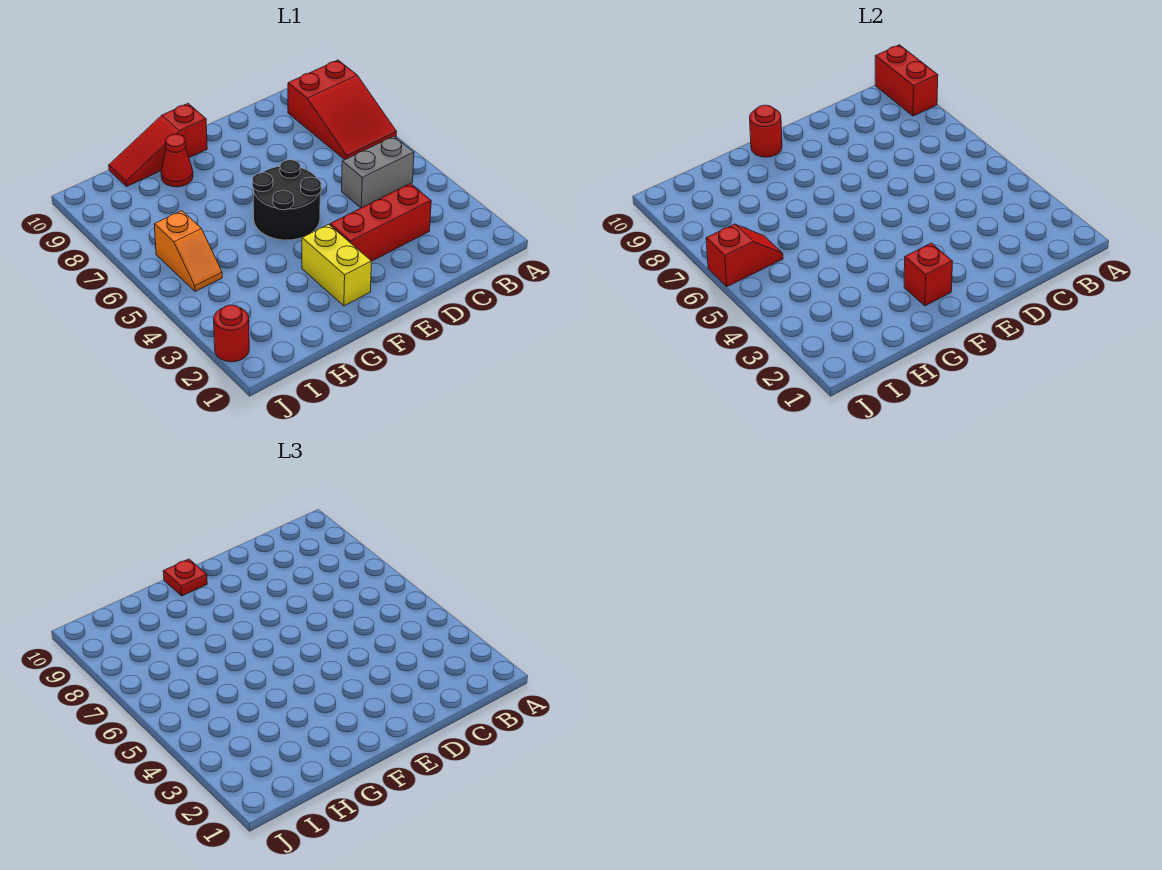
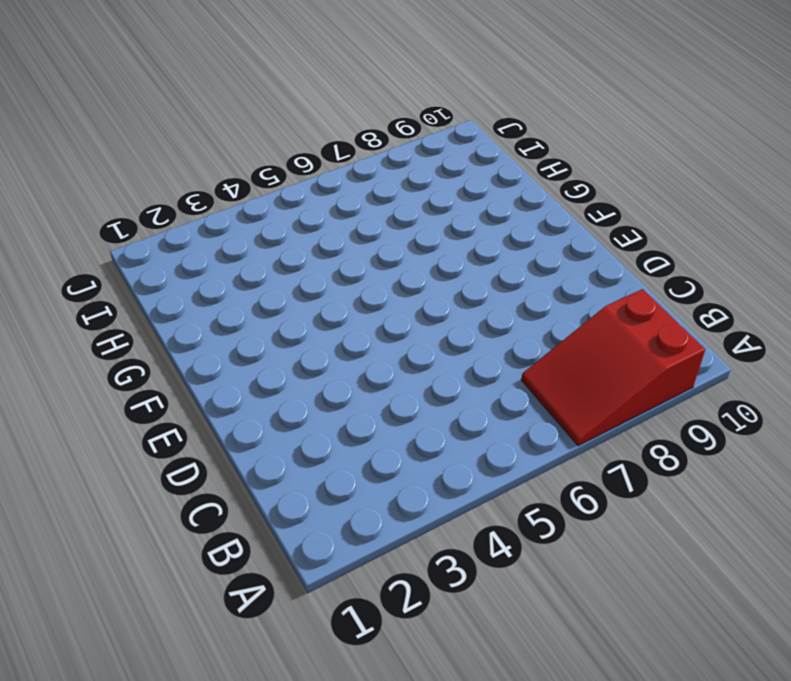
none -> grey brick B5:C5 level 1
none -> red brick C3:E3 level 1
none -> black round brick E5:F6 level 1

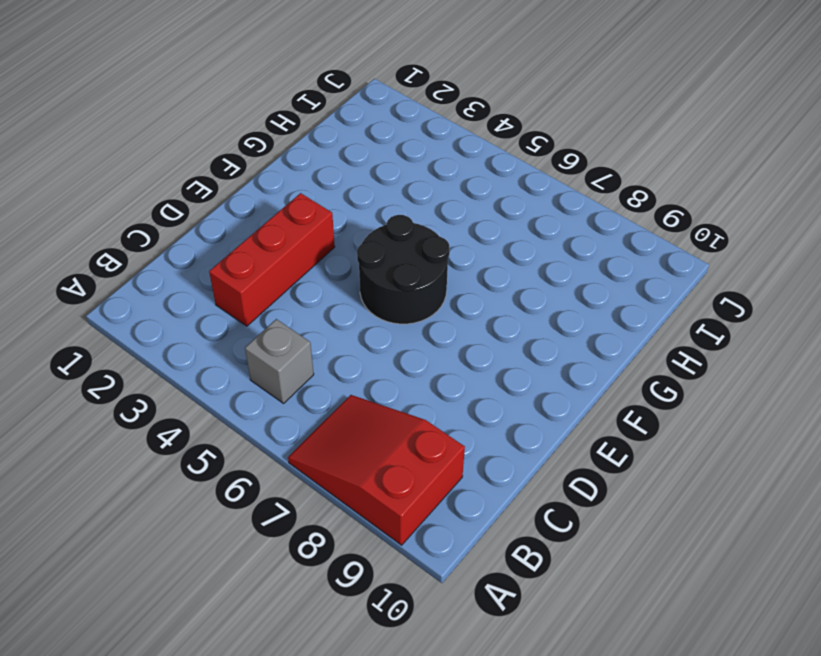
grey brick B5 level 1 -> grey brick B5:C5 level 1
none -> yellow brick F2:F3 level 1
none -> red slope F10:H10 level 1 top F
none -> red cone G9 level 1

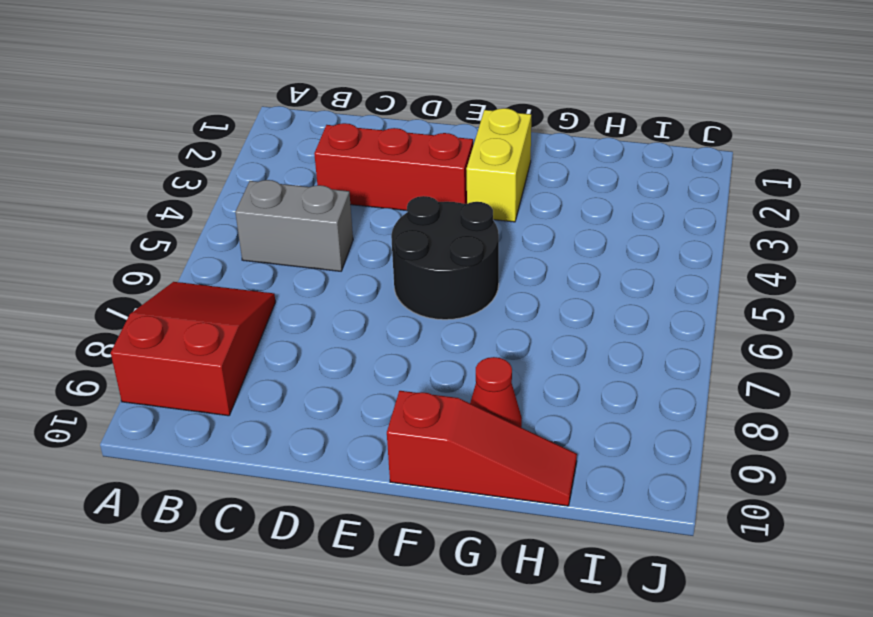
none -> orange slope I5:I6 level 1 top 6
none -> red round brick J2 level 1
none -> red brick A9:A10 level 2

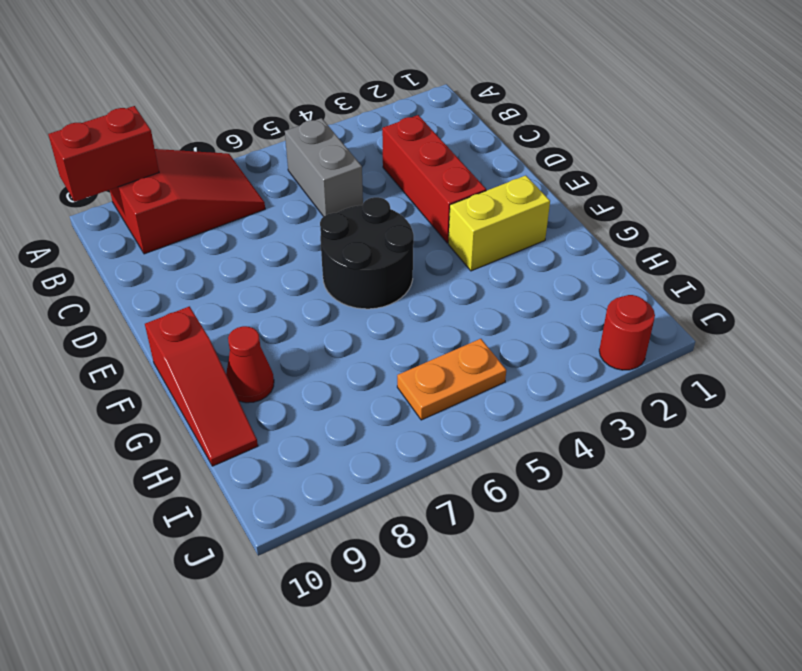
orange plate I5:I6 level 1 -> orange slope I5:I6 level 1 top 6
none -> red brick F2 level 2
none -> red round brick F10 level 2
none -> red slope I6:J6 level 2 top J

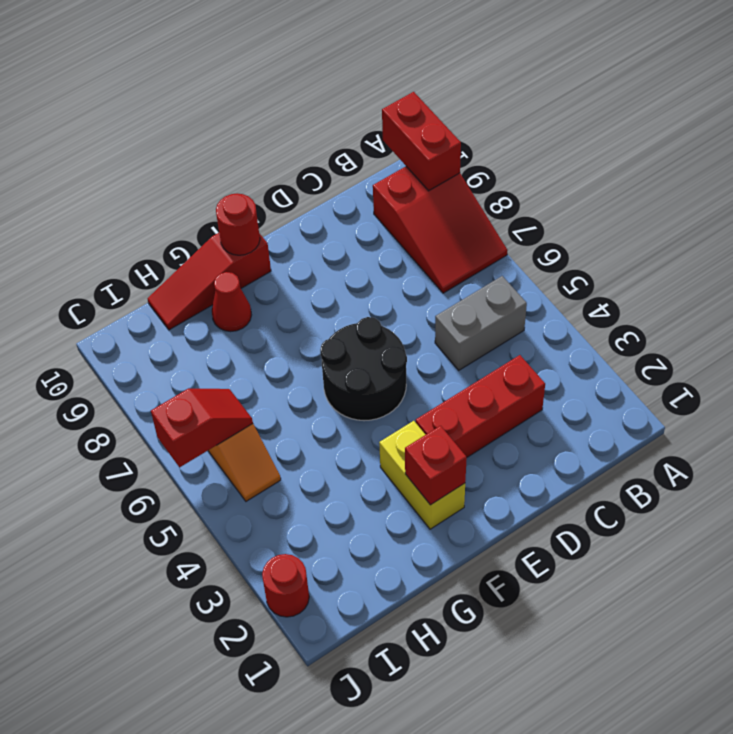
none -> red plate F10 level 3

